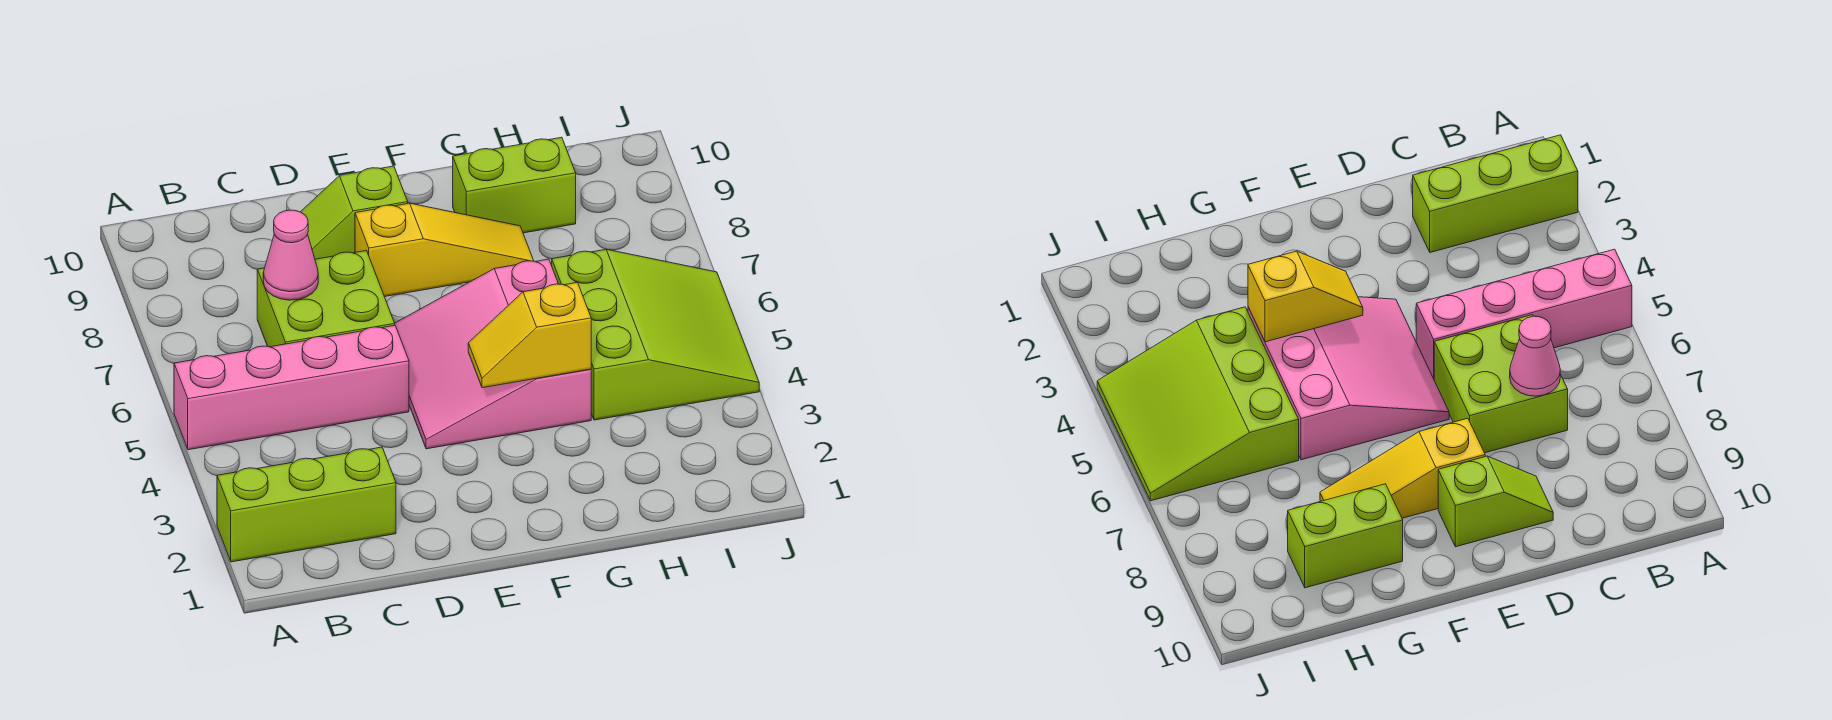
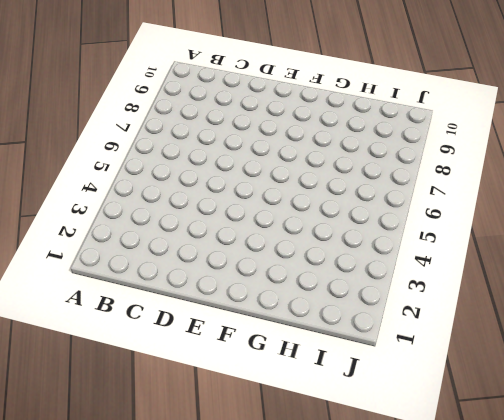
none -> lime brick A2:C2 level 1
none -> pink brick A5:D5 level 1

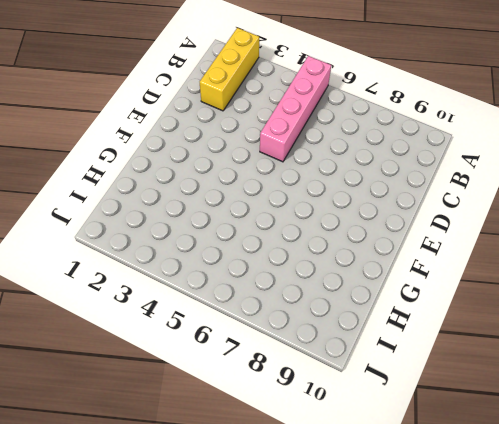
yellow brick A2:C2 level 1 -> lime brick A2:C2 level 1
none -> lime brick C6:D7 level 1
none -> lime slope D9:E9 level 1 top E

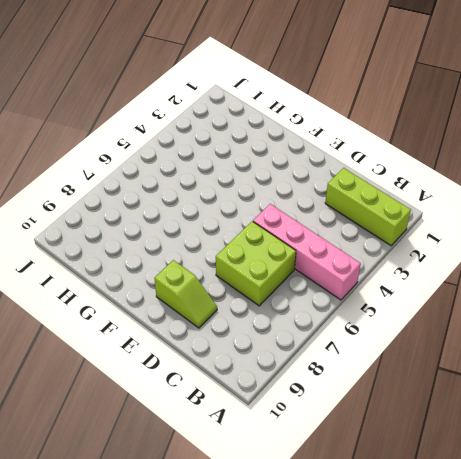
none -> pink slope E4:G6 level 1 top G
none -> yellow slope E8:G8 level 1 top E

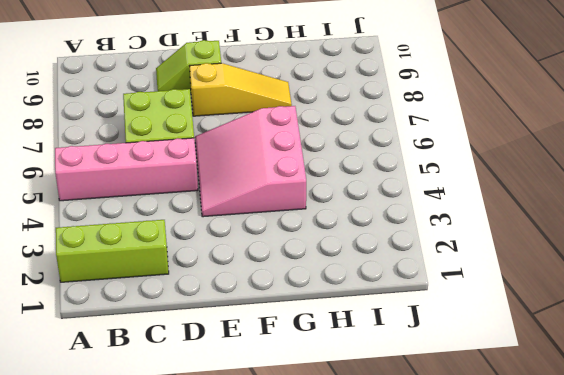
none -> lime brick G9:H9 level 1
none -> lime slope H4:J6 level 1 top H

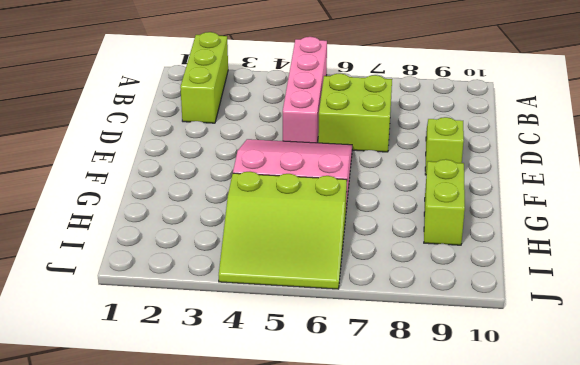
none -> yellow slope E8:G8 level 1 top E
none -> pink cone C7 level 2

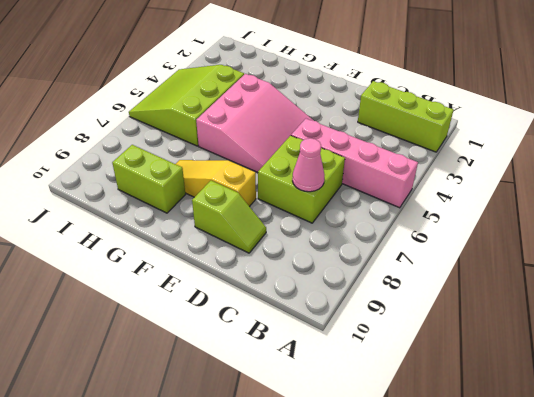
none -> yellow slope F4:G4 level 2 top G

